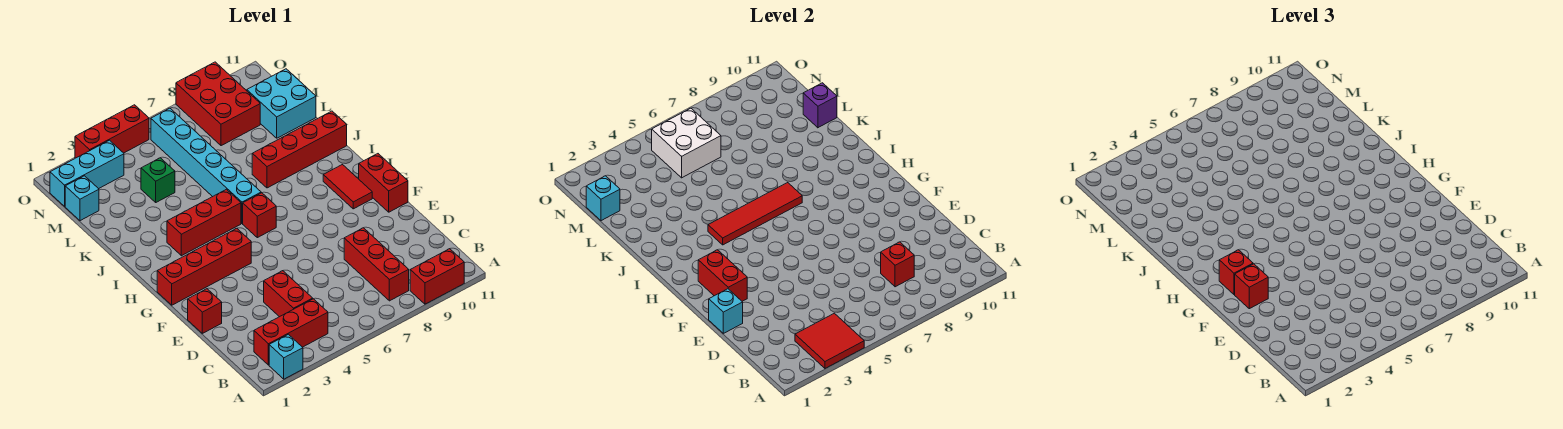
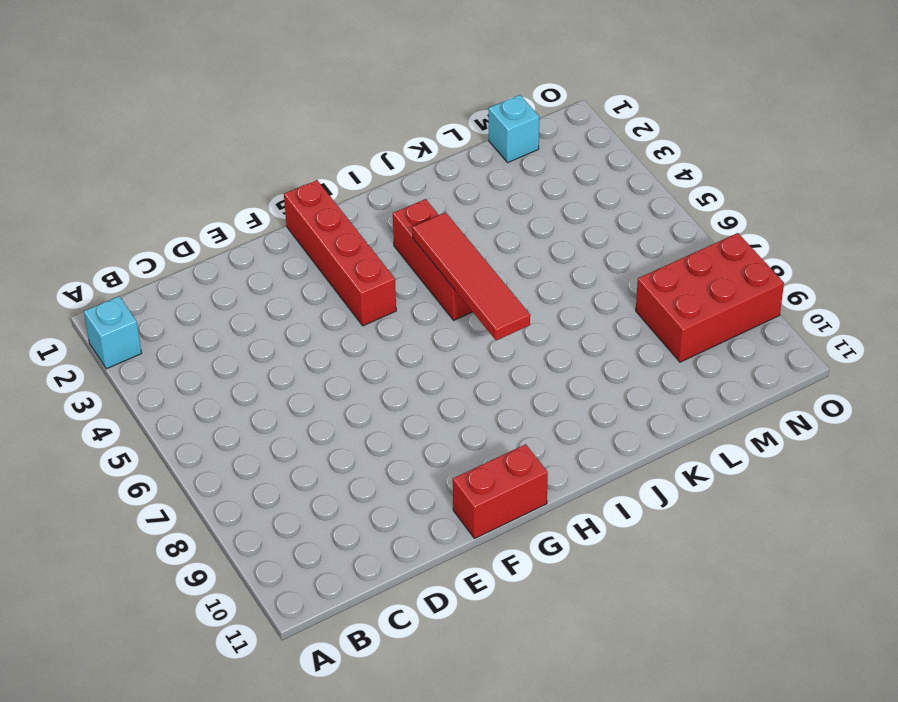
none -> red brick A9:A10 level 1
none -> red brick B2:B4 level 1
none -> red brick B8:D8 level 1

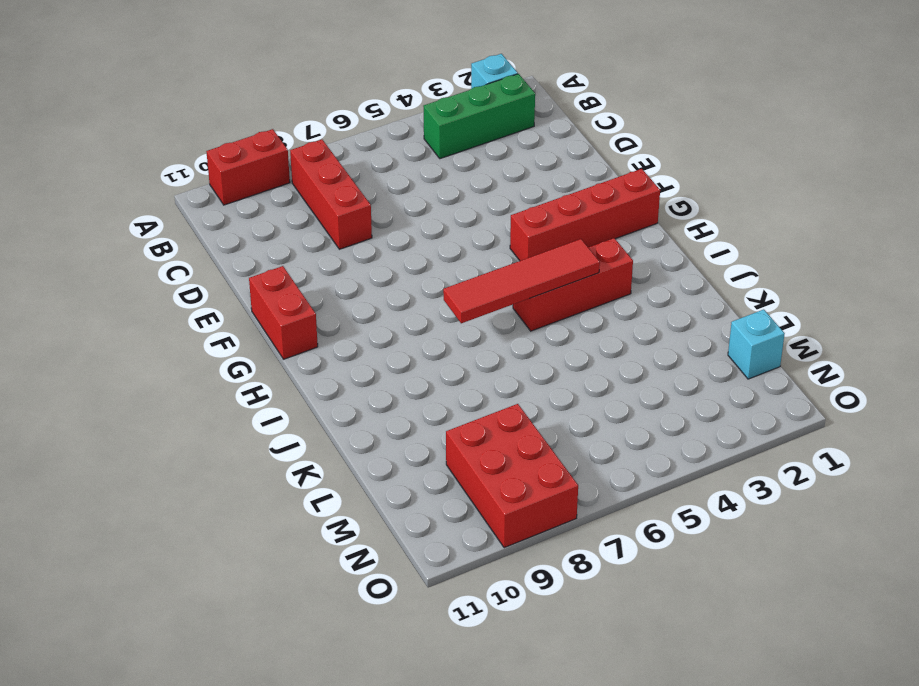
green brick B2:B4 level 1 -> red brick B2:B4 level 1
none -> red brick C4:D4 level 1
none -> red brick E1 level 1
none -> red tile G10:H10 level 1

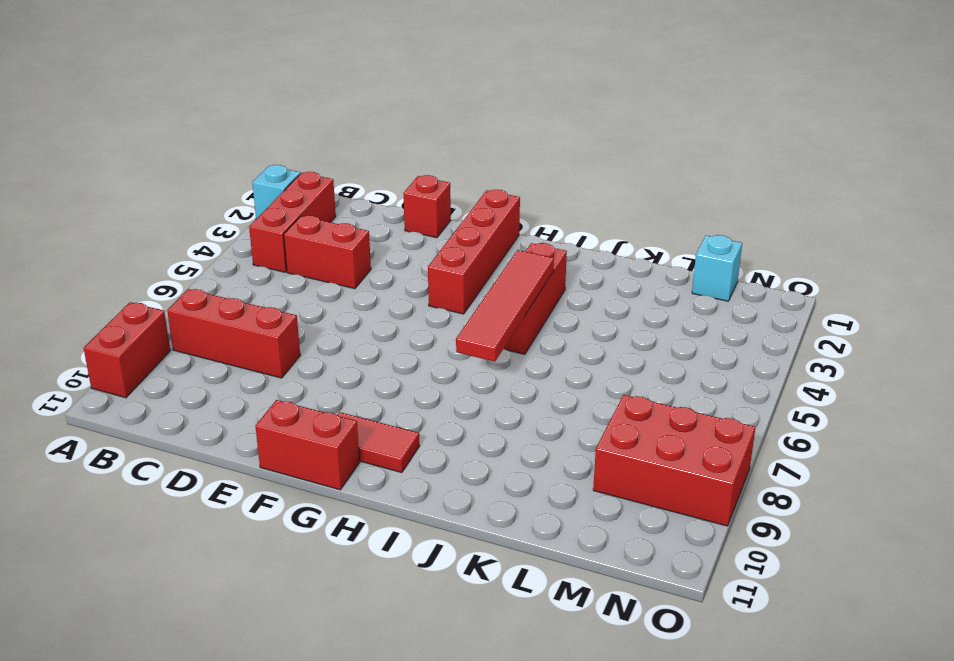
none -> red brick H6 level 1
none -> cyan brick I6:N6 level 1
none -> red brick J8:J11 level 1

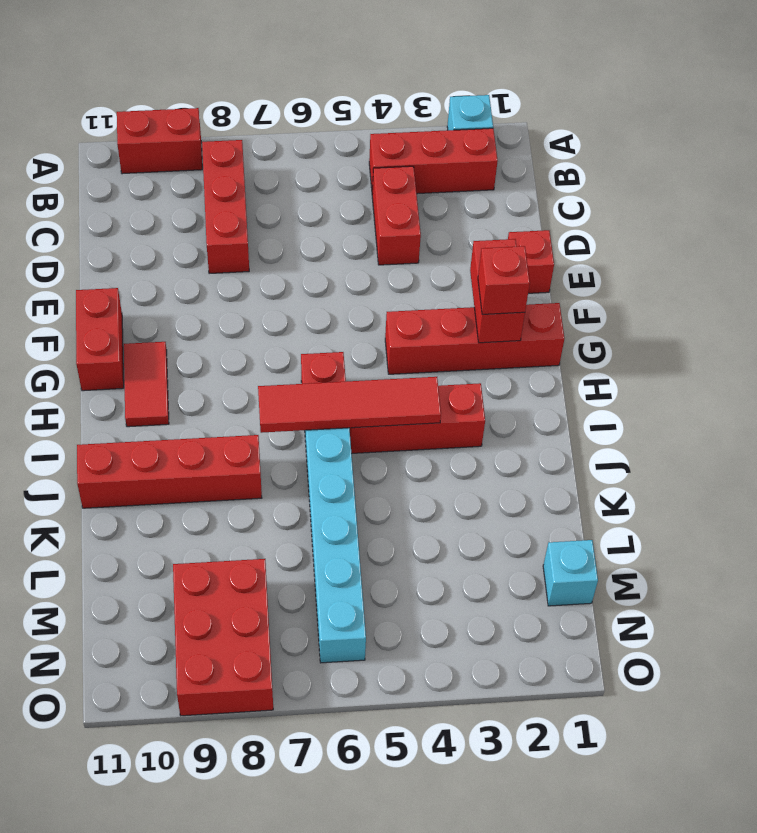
none -> green brick L4 level 1
none -> cyan brick L10:M11 level 1
none -> cyan brick N1:N3 level 1

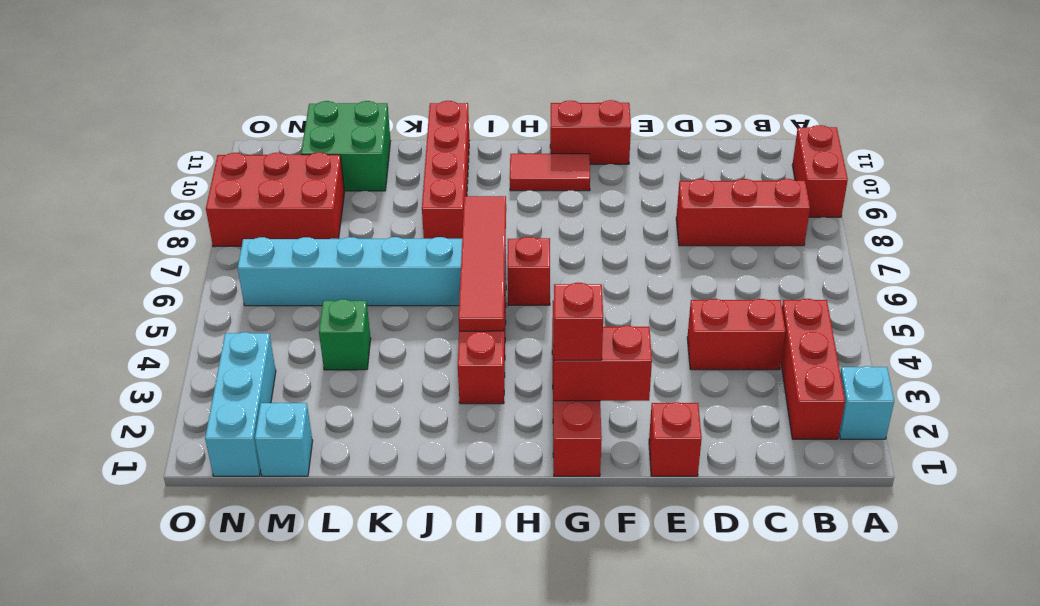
green brick L10:M11 level 1 -> cyan brick L10:M11 level 1
none -> red brick O3:O5 level 1
none -> red tile A3:B4 level 2
none -> red brick C8 level 2

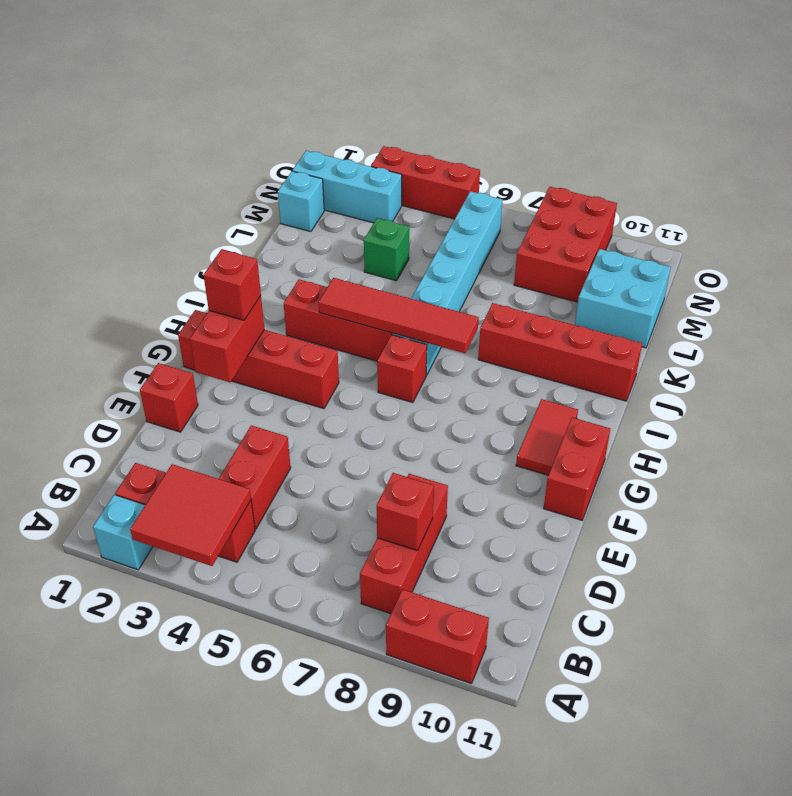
none -> cyan brick E1 level 2
none -> purple brick L11 level 2
none -> cyan brick M1 level 2

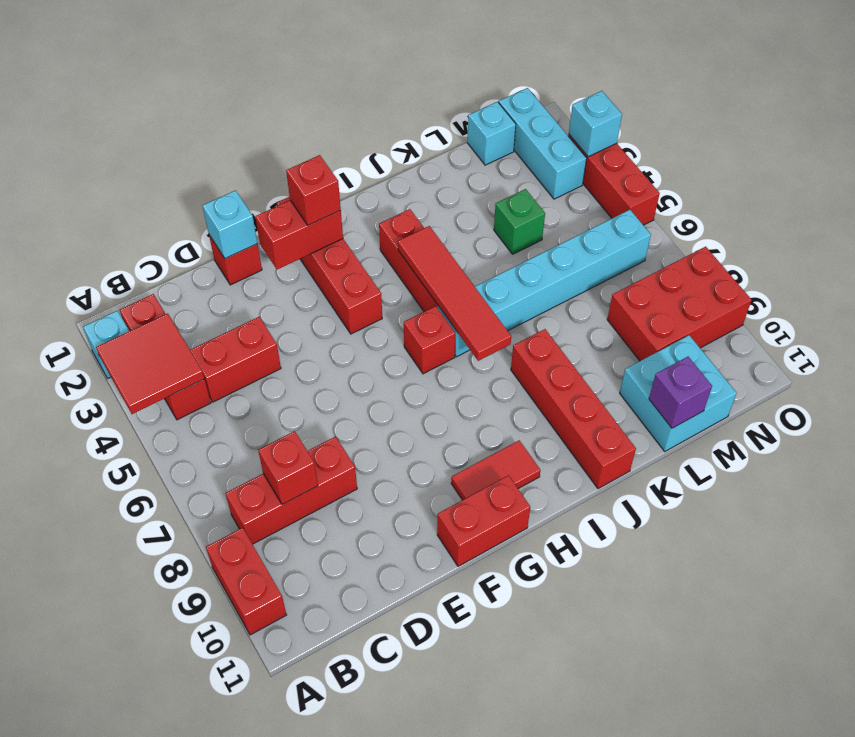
cyan brick O3 level 2 -> cyan brick M1 level 2
none -> white brick M5:N6 level 2
none -> red brick F2 level 3

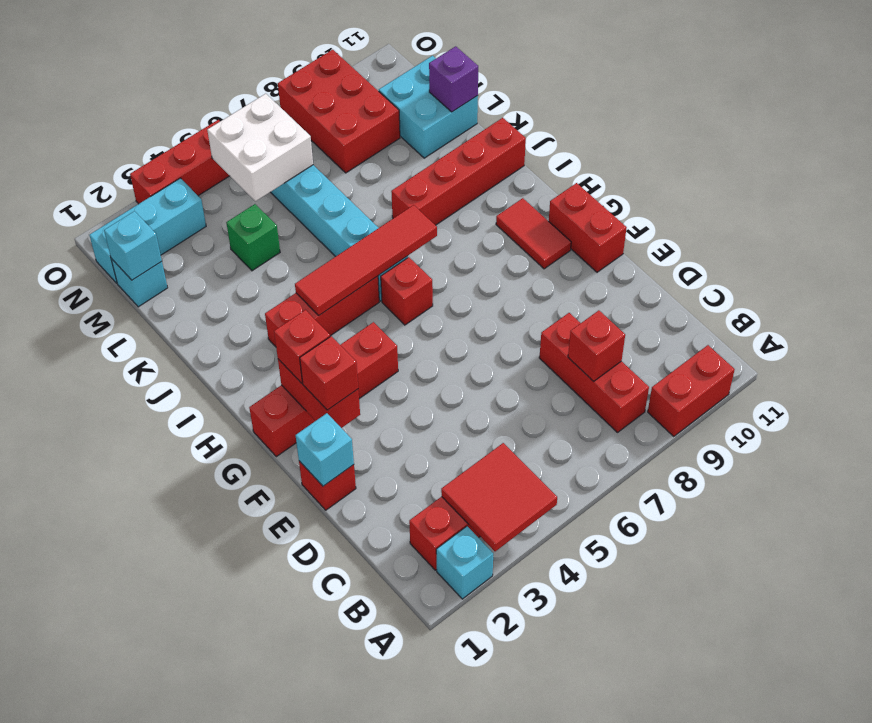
none -> red brick C4:D4 level 1

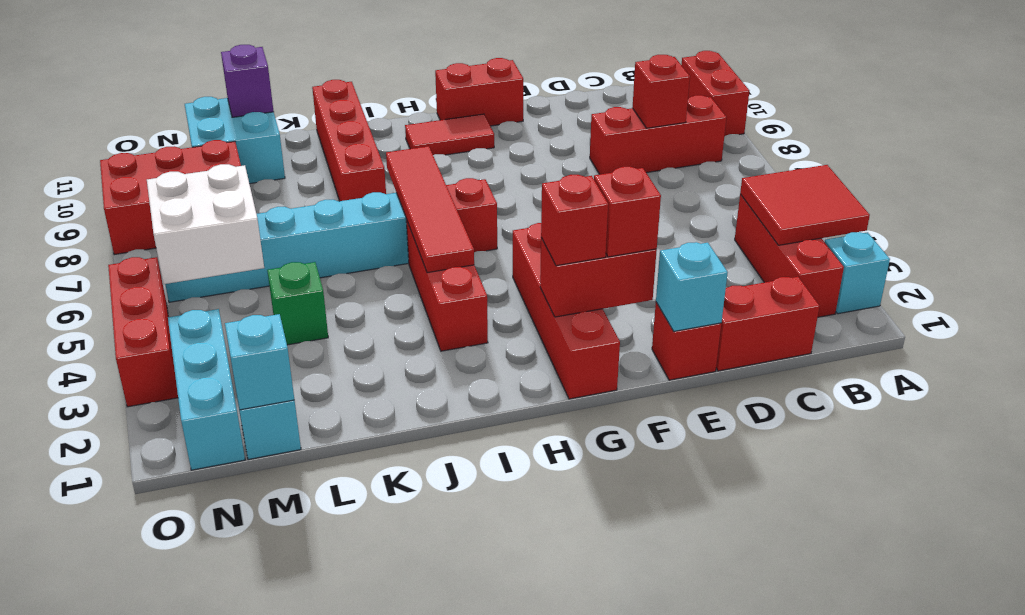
red brick C1:D1 level 1 -> red brick C4:D4 level 1

